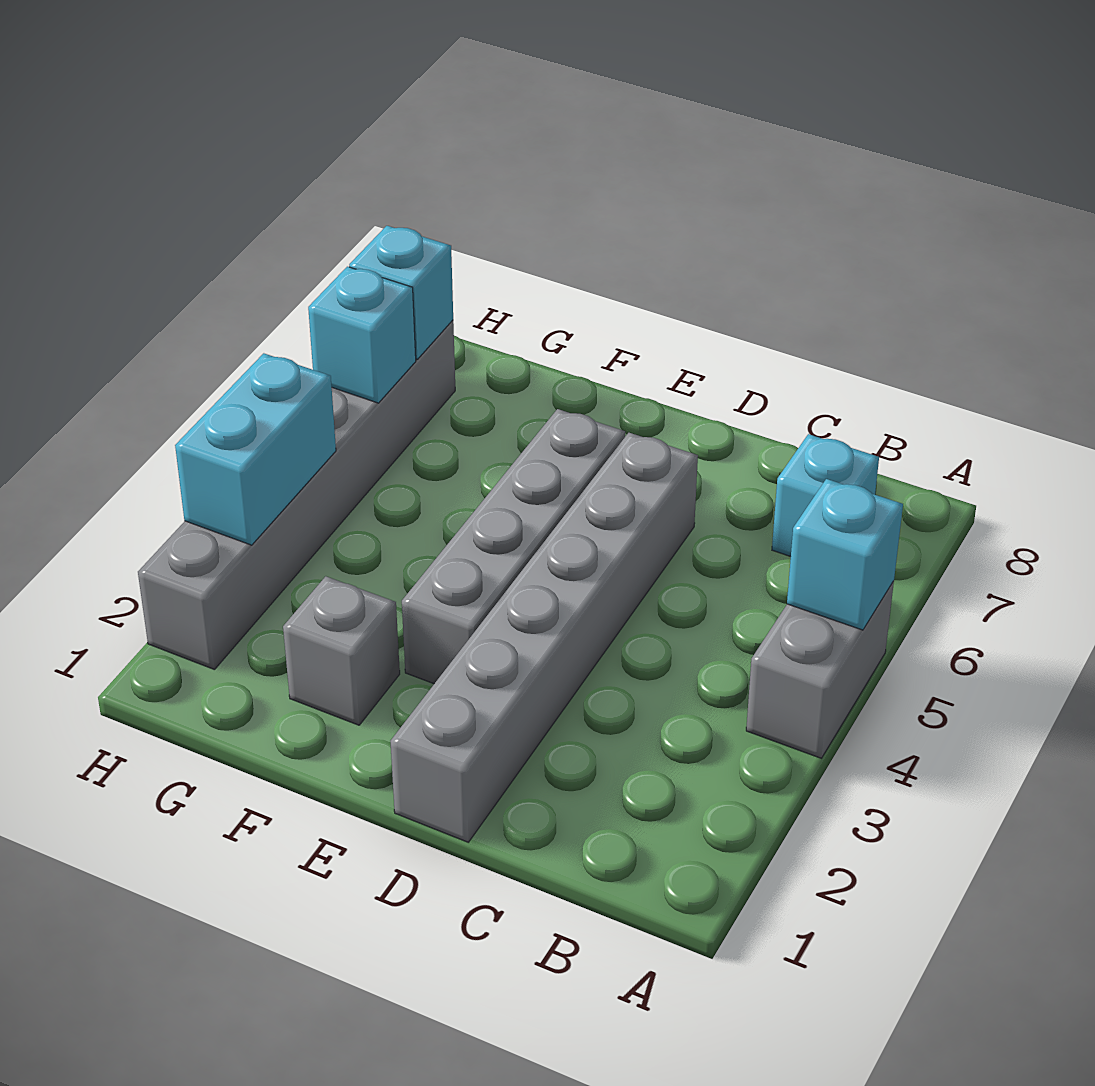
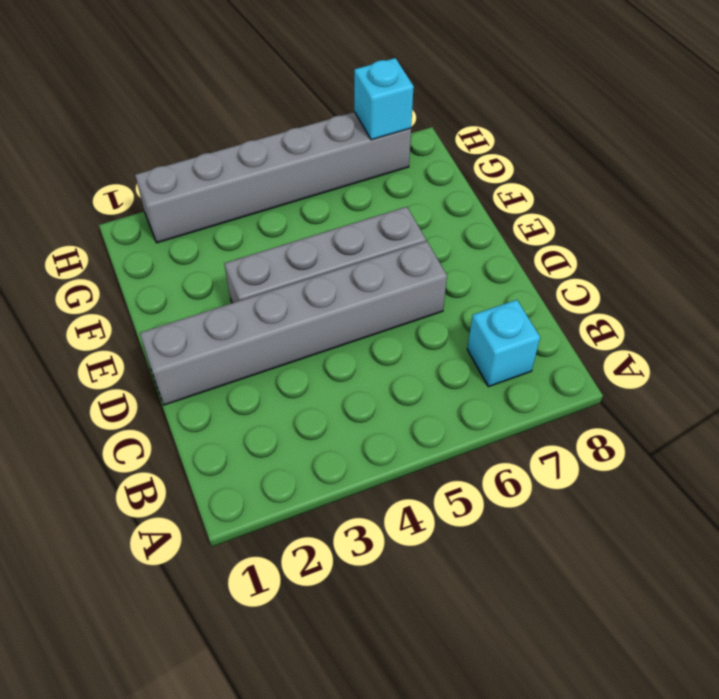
none -> grey brick A4:A5 level 1
none -> grey brick F2 level 1

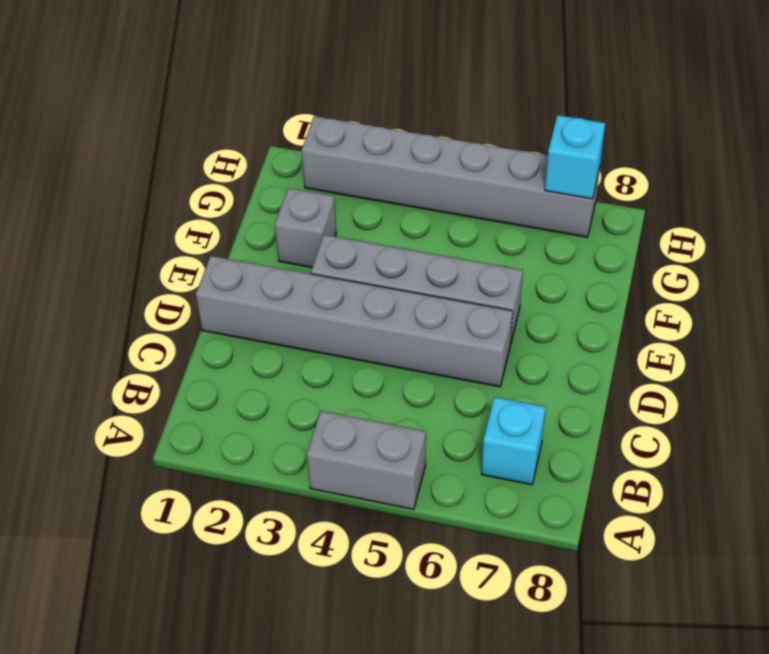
none -> cyan brick A5 level 2
none -> cyan brick H3:H4 level 2

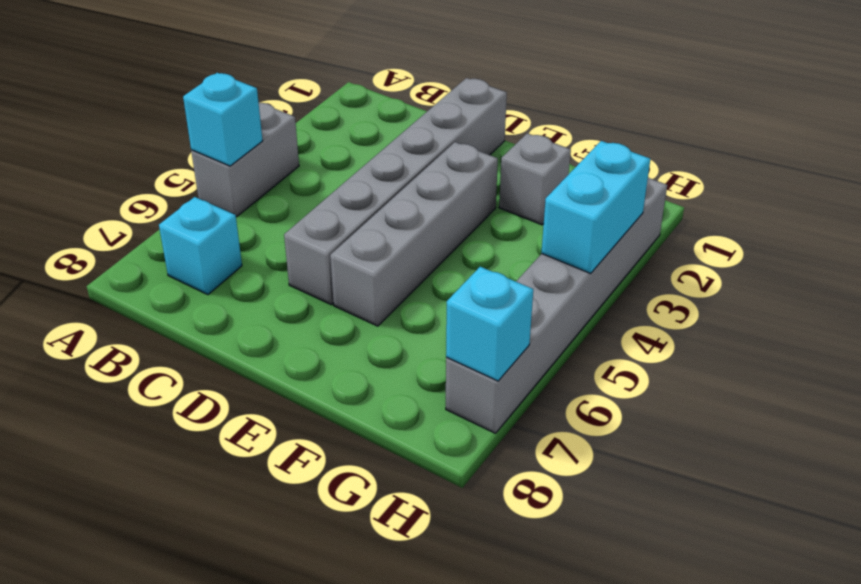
none -> cyan brick H6 level 2

